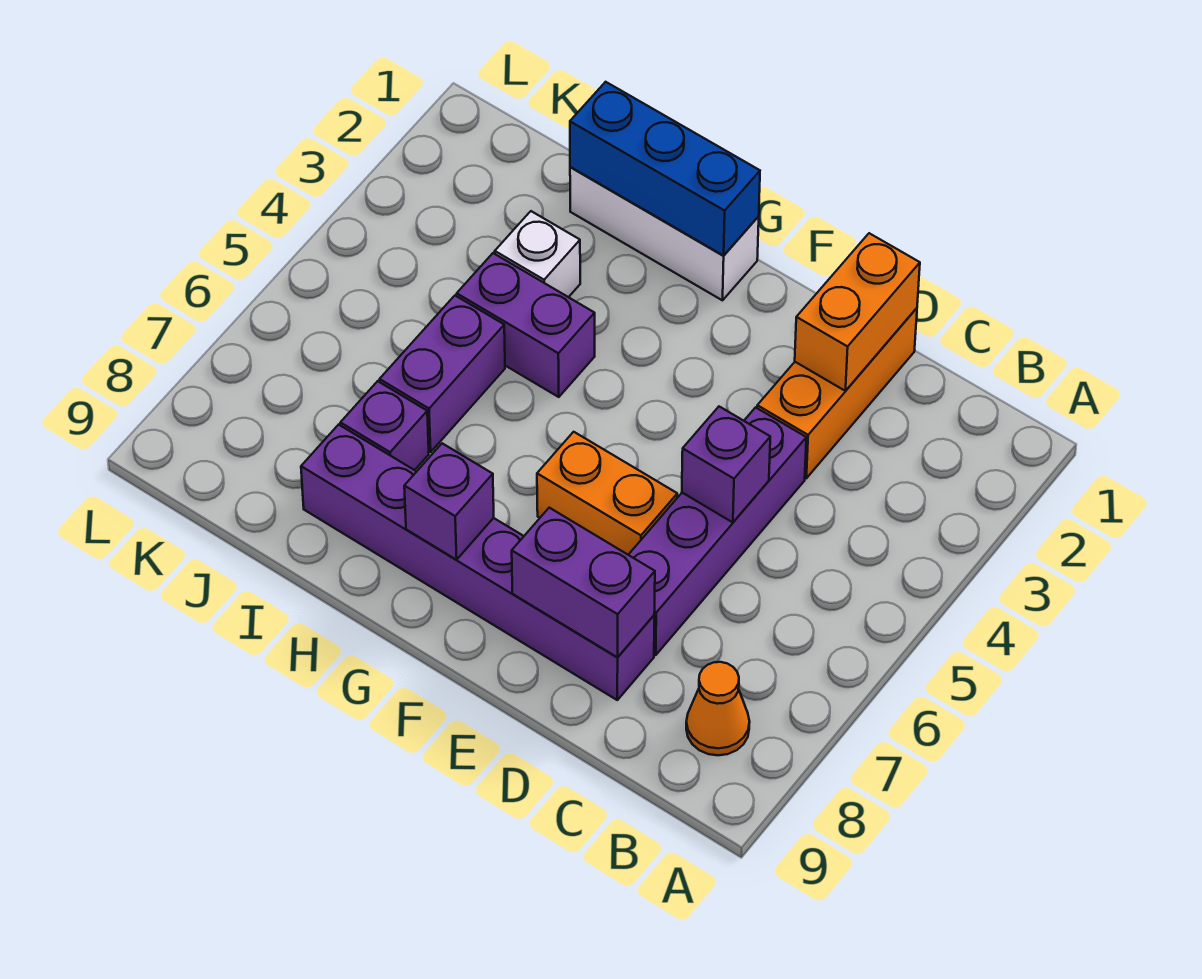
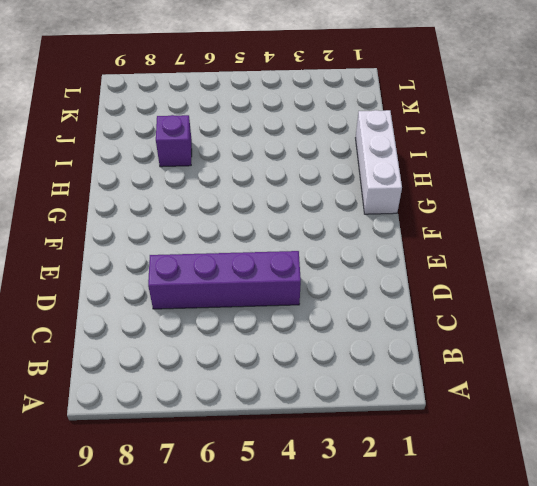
none -> orange cone B8 level 1
none -> orange brick D1:D3 level 1
none -> purple brick D8:I8 level 1

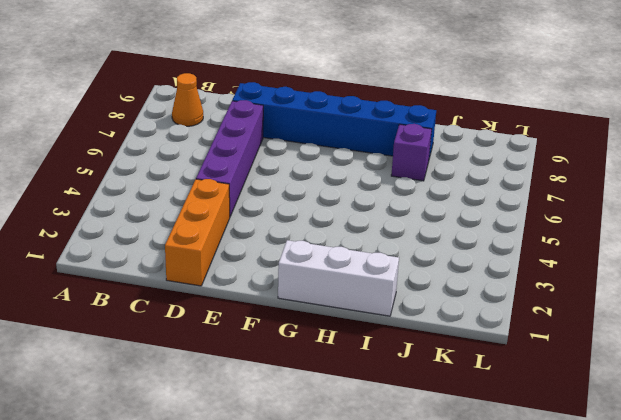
blue brick D8:I8 level 1 -> purple brick D8:I8 level 1
none -> orange brick E6:F6 level 1
none -> purple brick H4:I4 level 1
none -> white brick I3 level 1

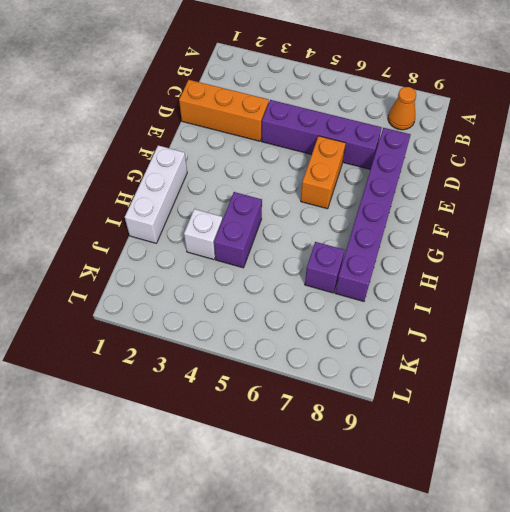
none -> purple brick I5:I6 level 1
none -> orange brick D1:D2 level 2
none -> purple brick D5 level 2

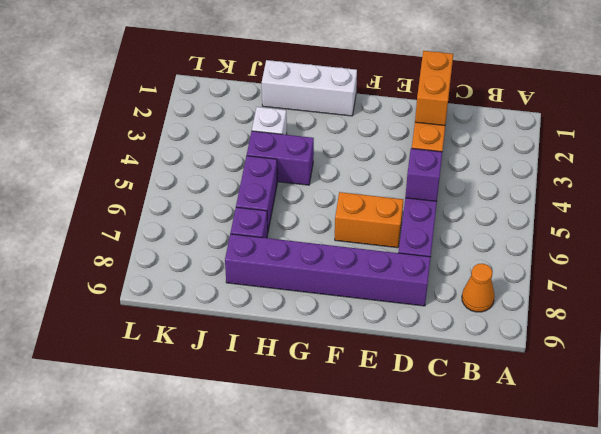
none -> purple brick D8:E8 level 2
none -> blue brick G1:I1 level 2
none -> purple brick G8 level 2

